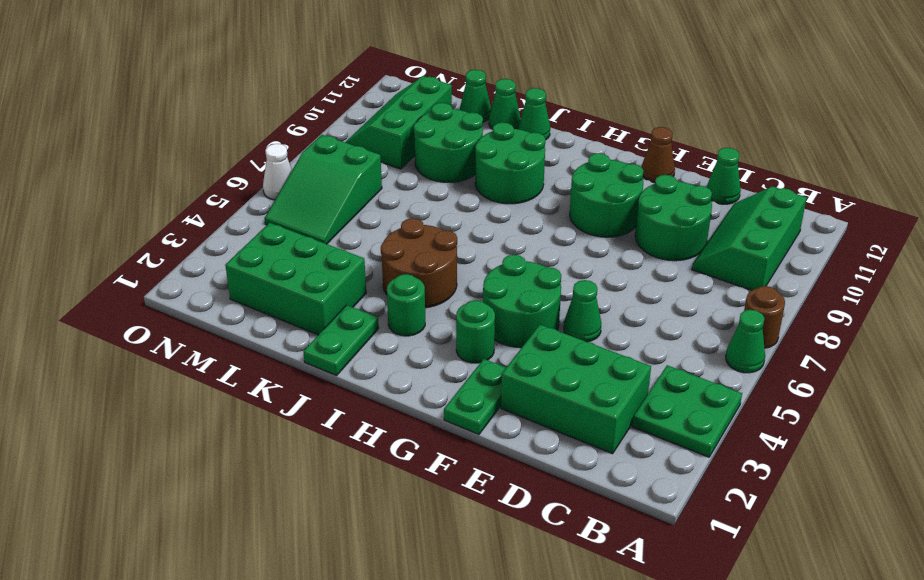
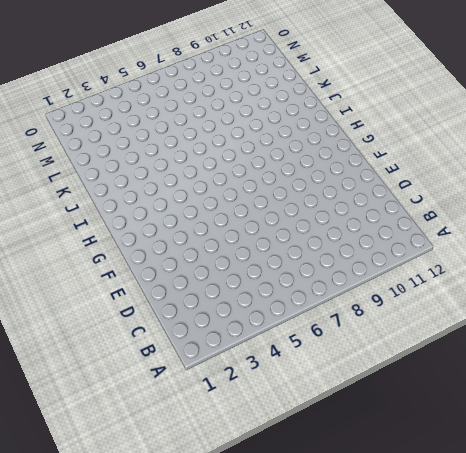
none -> green plate A3:B4 level 1
none -> green cone A6 level 1
none -> brown round brick A7 level 1

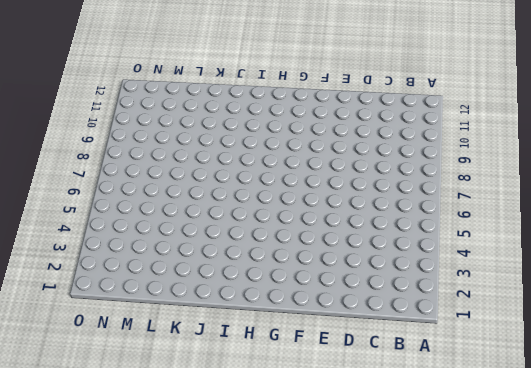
none -> green plate A3:B4 level 1
none -> green cone A6 level 1
none -> brown round brick A7 level 1

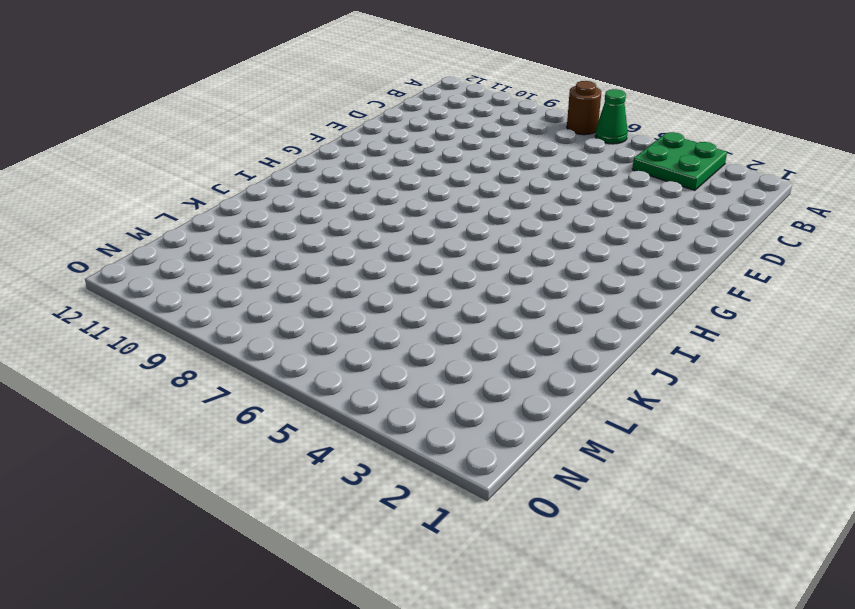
none -> green slope B9:C11 level 1 top B
none -> green brick C2:E3 level 1
none -> green round brick D9:E10 level 1

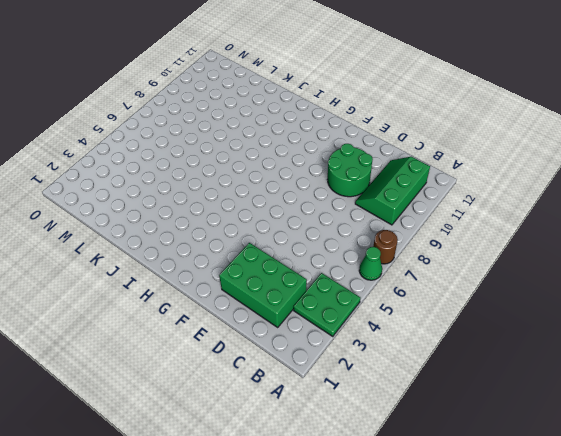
none -> green cone D12 level 1
none -> green cone E5 level 1
none -> green plate F1:F2 level 1

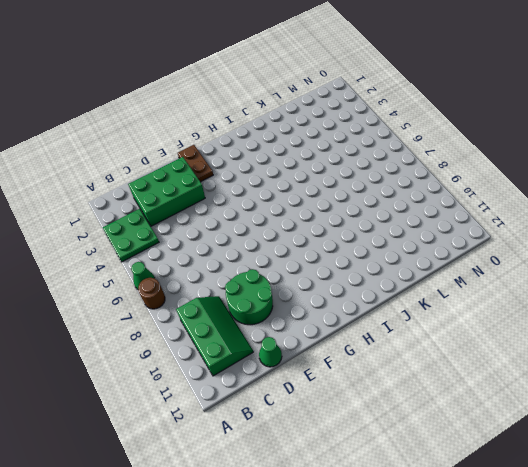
brown plate F1:F2 level 1 -> green plate F1:F2 level 1
none -> green cone E5 level 1
none -> green round brick F4:G5 level 1
none -> green round brick F9:G10 level 1

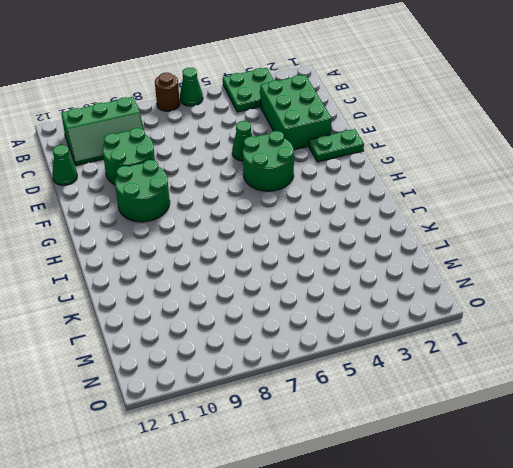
none -> brown cone F12 level 1
none -> green round brick G3 level 1
none -> green round brick I3 level 1

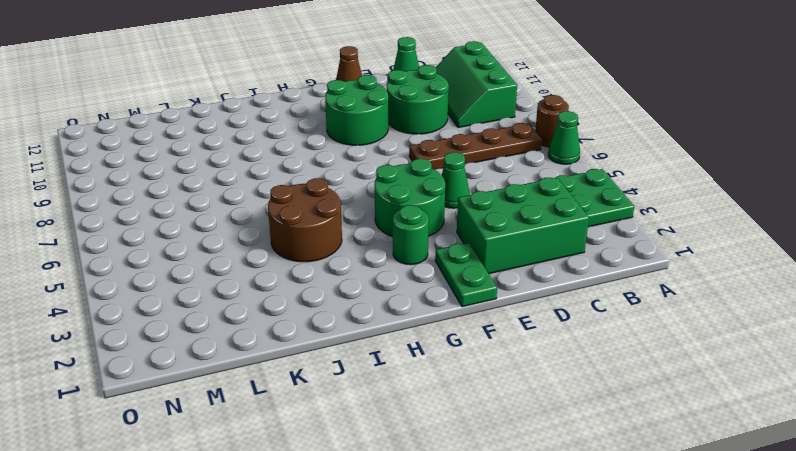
brown plate B7:E7 level 1 -> none
none -> green round brick I3 level 1
none -> green round brick I9:J10 level 1
none -> green plate J1:J2 level 1

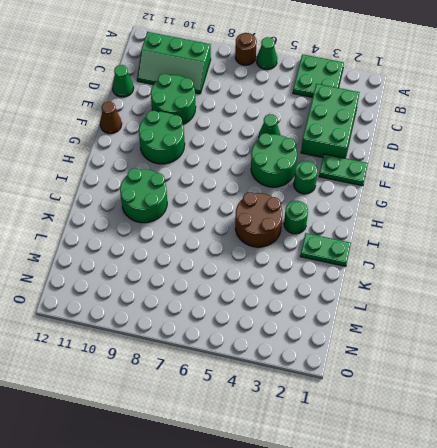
none -> green cone J12 level 1
none -> green brick K2:M3 level 1
none -> green round brick K9:L10 level 1

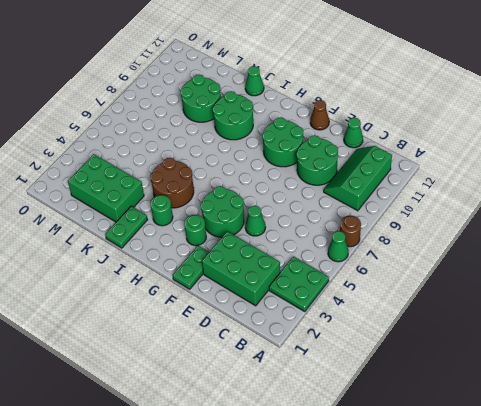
none -> green cone K12 level 1
none -> green cone L12 level 1
none -> green slope M5:N7 level 1 top 7

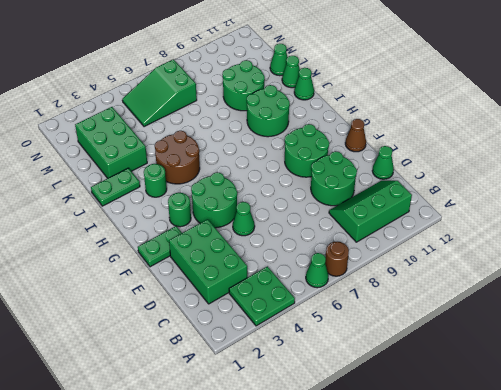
none -> green slope M9:N11 level 1 top M
none -> white cone O6 level 1

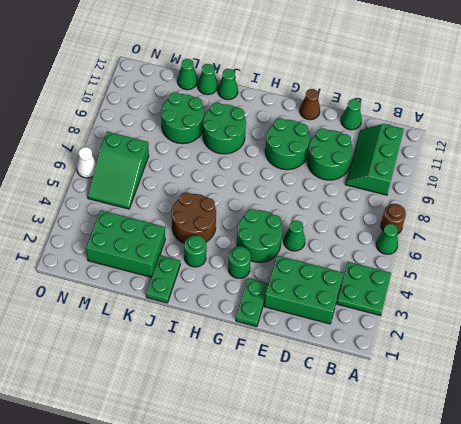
none -> green slope M9:N11 level 1 top M

